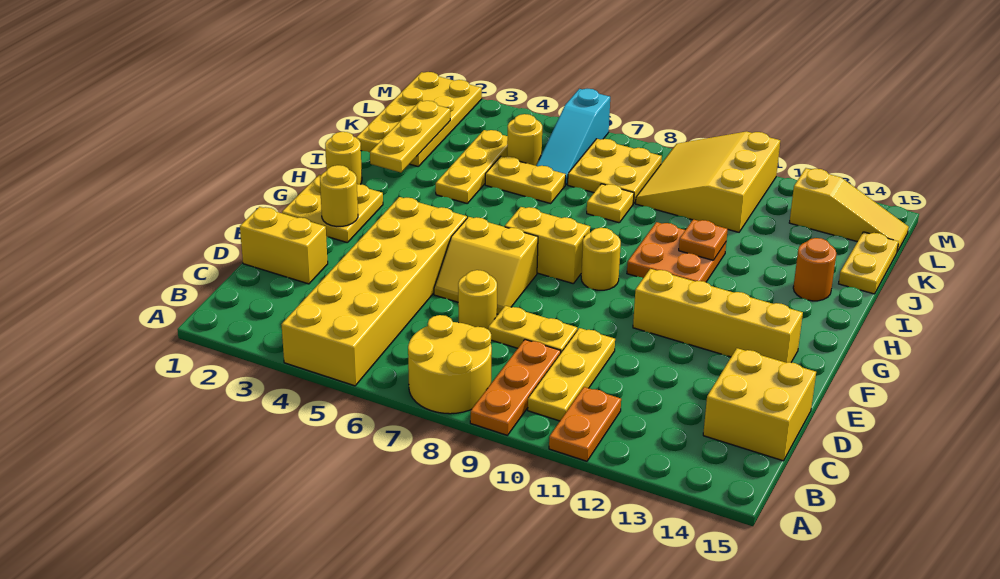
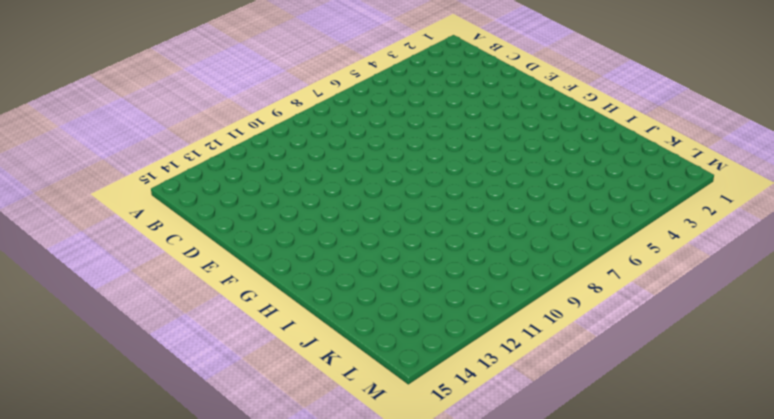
none -> yellow brick A4:F5 level 1
none -> yellow round brick A7:B8 level 1
none -> orange plate A9:C9 level 1
none -> orange plate A11:B11 level 1

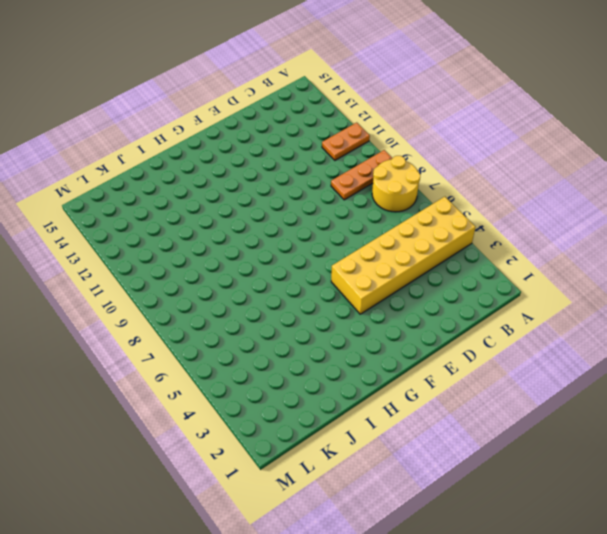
none -> yellow plate B10:D10 level 1
none -> yellow brick C14:D15 level 1
none -> yellow brick D1:D2 level 1
none -> yellow round brick D7 level 1

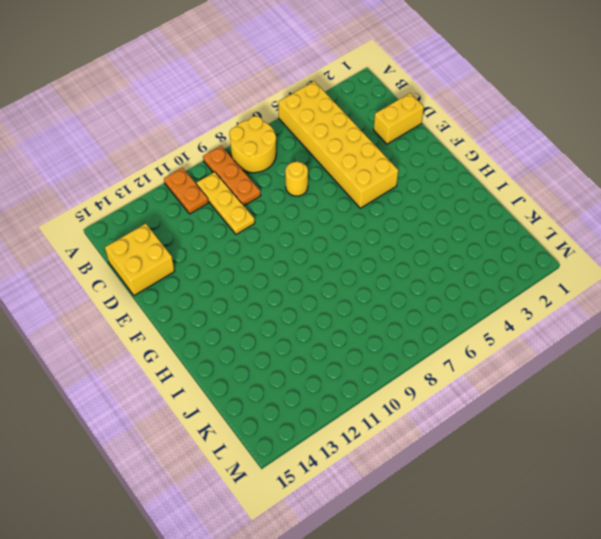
none -> yellow plate D8:D9 level 1
none -> yellow slope E6:F7 level 1 top F
none -> yellow plate F1:G2 level 1
none -> yellow brick F11:F14 level 1

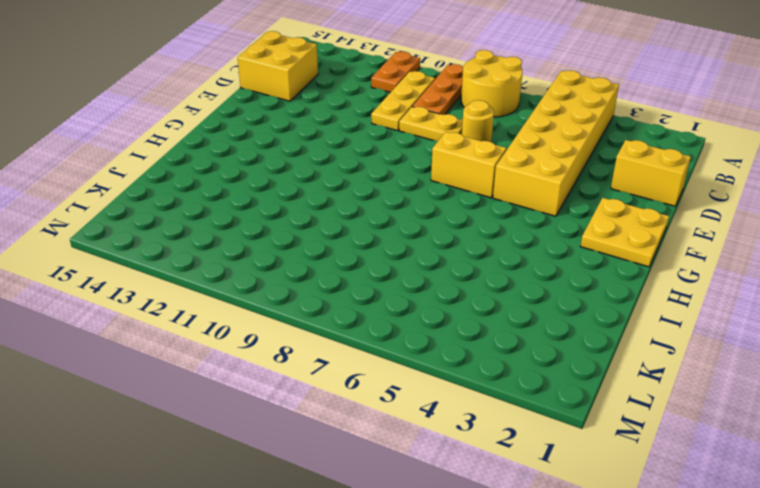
none -> yellow brick F11:F14 level 1
none -> yellow brick G7:G8 level 1
none -> yellow round brick G9 level 1
none -> yellow round brick H1 level 1

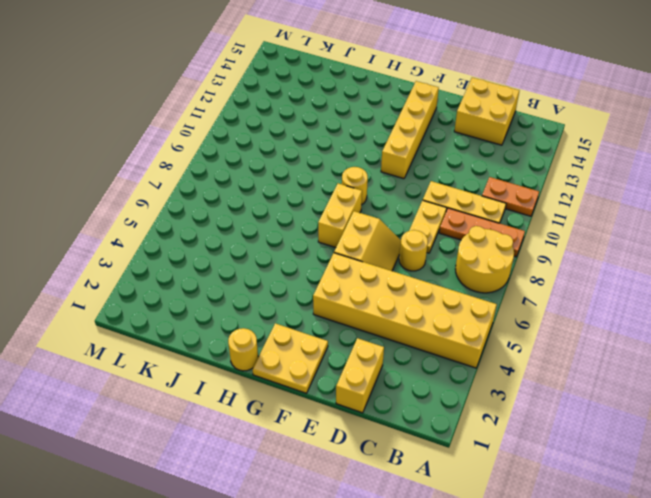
none -> orange plate H10:I11 level 1
none -> yellow plate I4:K4 level 1
none -> orange round brick I14 level 1
none -> yellow plate J1:M2 level 1

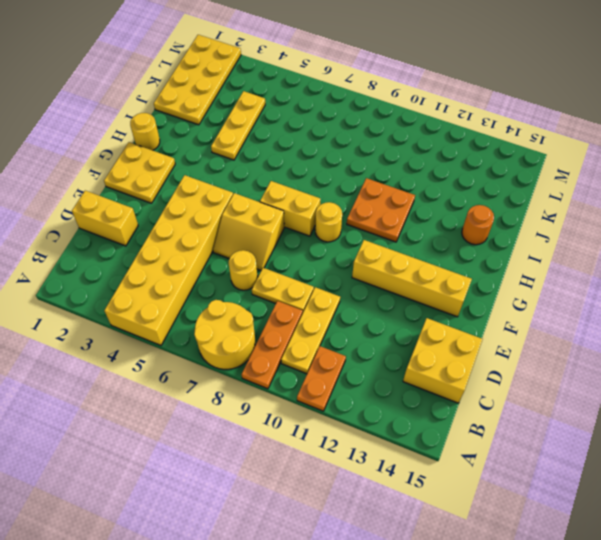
none -> yellow plate J5:J6 level 1
none -> yellow plate J8 level 1
none -> yellow plate J15:K15 level 1
none -> yellow round brick K5 level 1

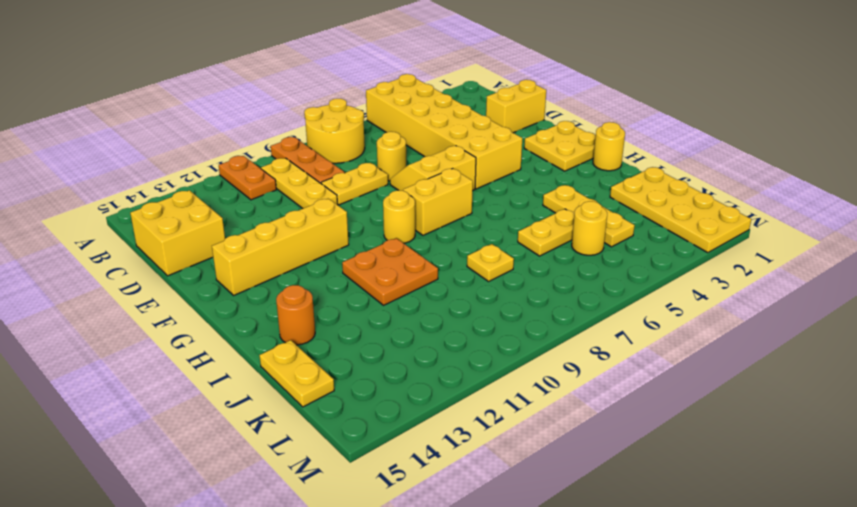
none -> cyan slope K6:M6 level 1 top M
none -> yellow plate K7:L8 level 1
none -> yellow slope K9:M11 level 1 top 11
none -> yellow slope L13:L15 level 1 top 13

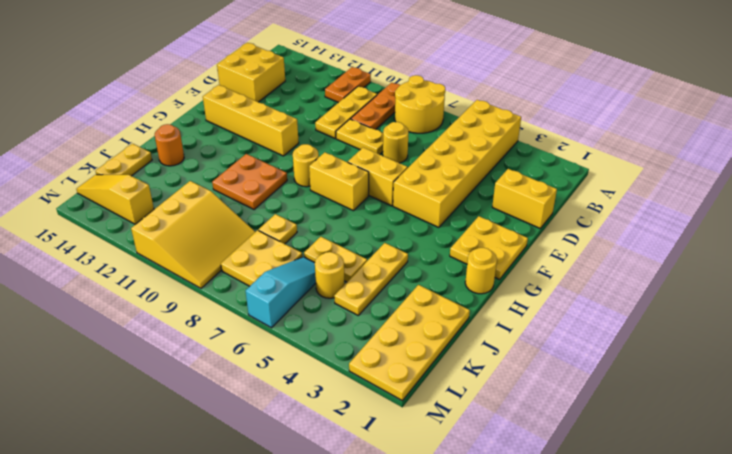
none -> yellow round brick F2 level 2
none -> yellow plate I2:K2 level 2
none -> orange plate I11 level 2

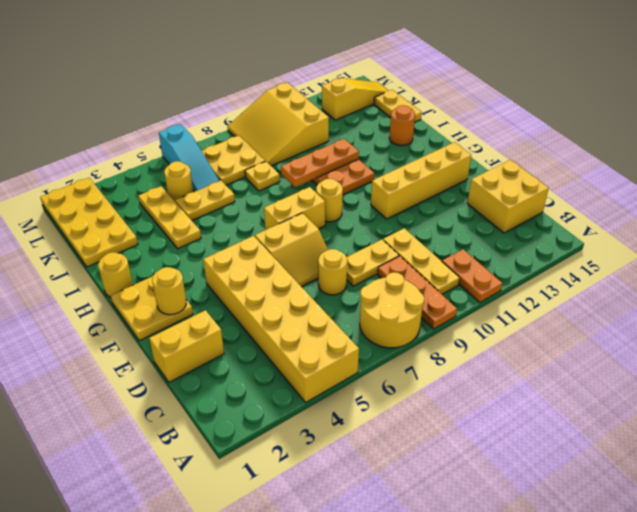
orange plate I9:I11 level 2 -> orange plate I11 level 2
none -> yellow plate I2:K2 level 2

